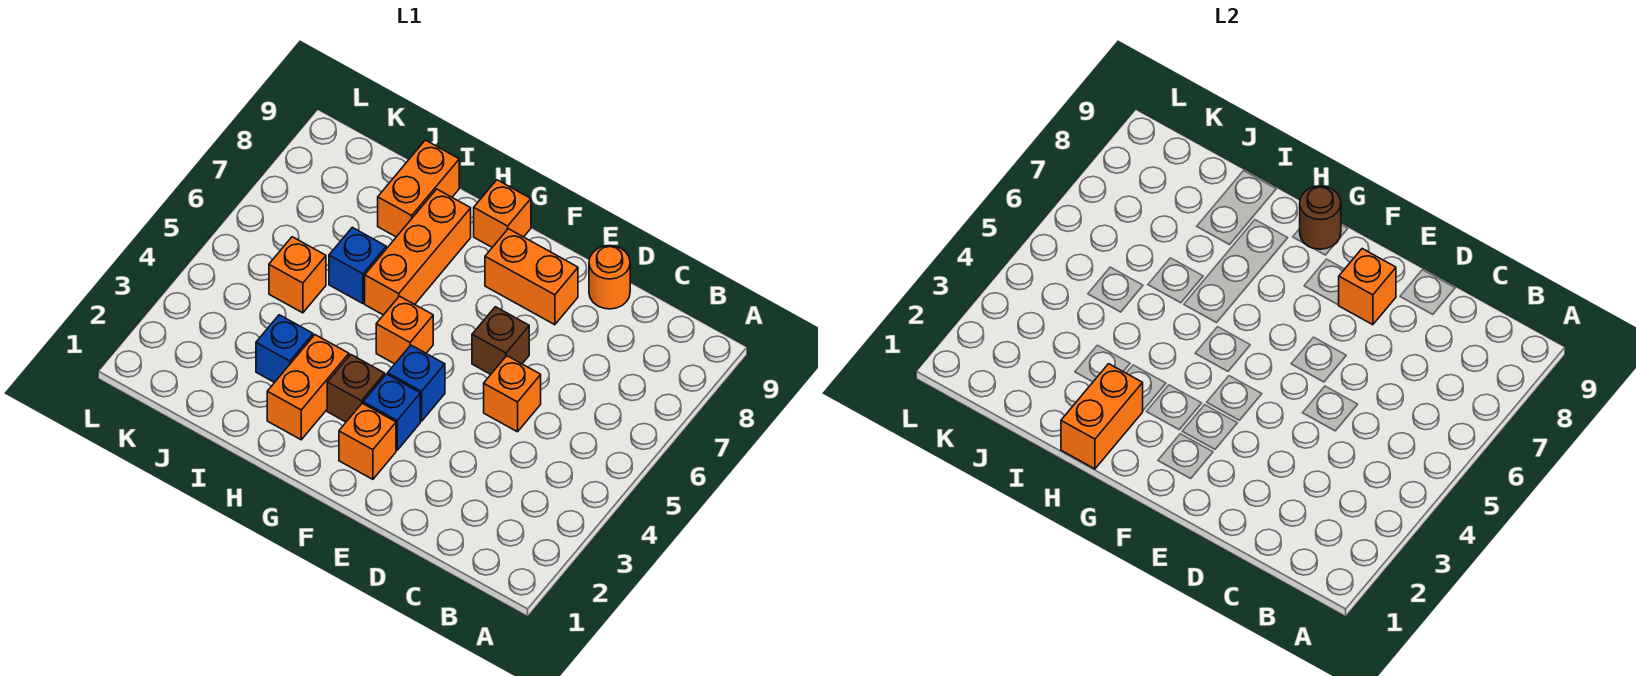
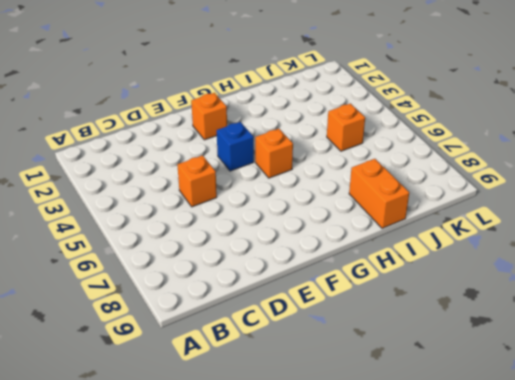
none -> orange round brick D9 level 1
none -> brown brick E6 level 1
none -> orange brick E8:F8 level 1

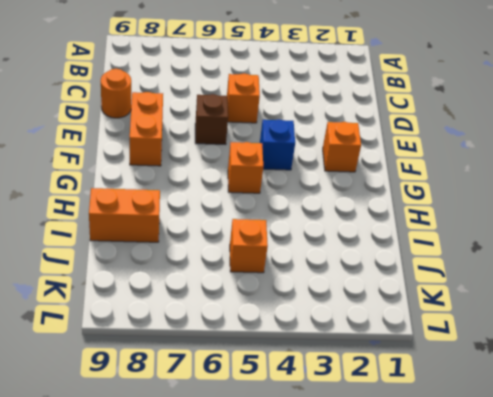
none -> blue brick F3 level 1
none -> brown brick G3 level 1
none -> orange brick G9 level 1

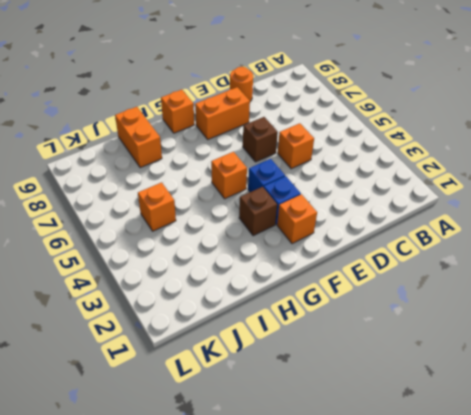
none -> orange brick H2:H3 level 1
none -> orange brick H6:H8 level 1
none -> blue brick I3 level 1

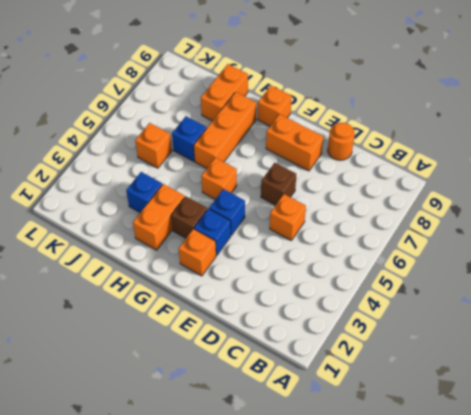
none -> orange brick E8 level 2
none -> brown round brick G9 level 2
none -> orange brick H1:H2 level 2

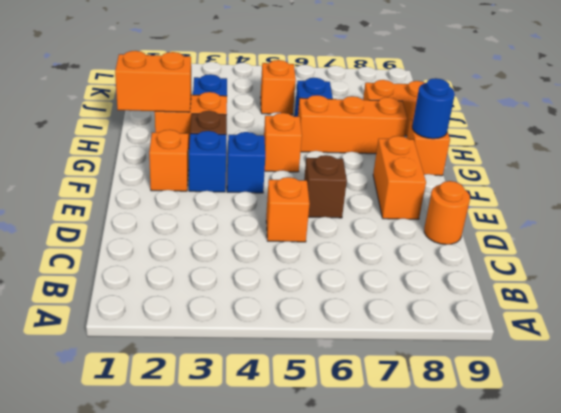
blue round brick G9 level 2 -> brown round brick G9 level 2
none -> orange brick E8 level 2

